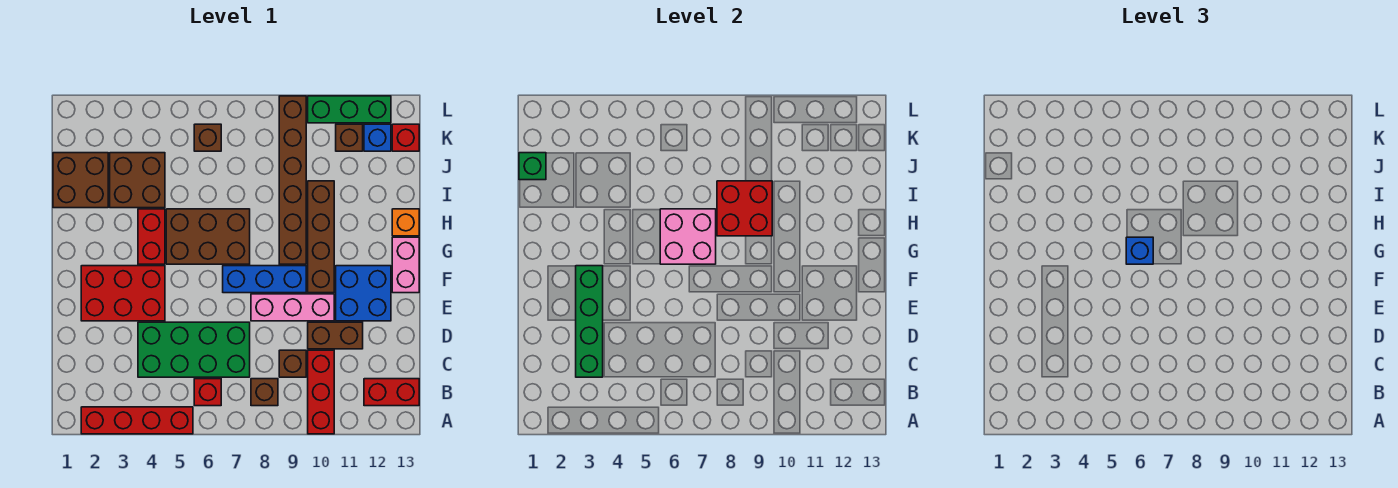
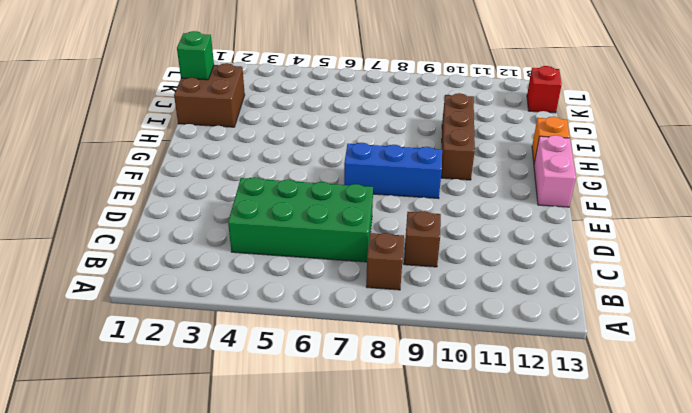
brown brick G10:I10 level 1 -> brown brick F10:I10 level 1
none -> red brick A2:A5 level 1
none -> red brick A10:C10 level 1
none -> red brick B6 level 1
none -> red brick B12:B13 level 1

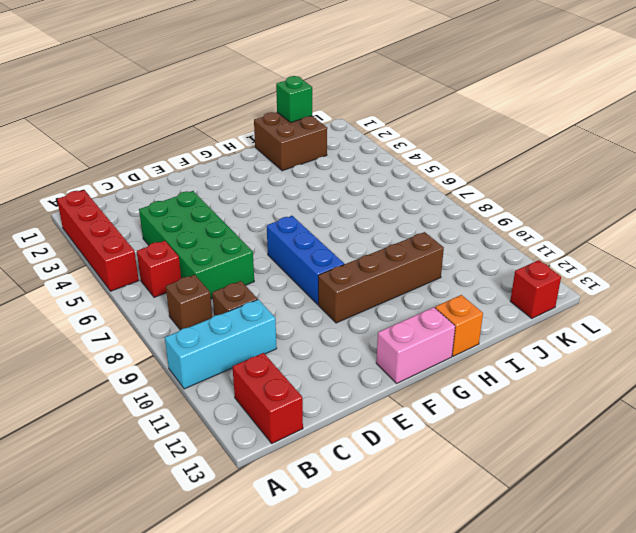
cyan brick A10:C10 level 1 -> red brick A10:C10 level 1
none -> brown brick D10:D11 level 1
none -> red brick E2:F4 level 1
none -> pink brick E8:E10 level 1
none -> blue brick E11:F12 level 1

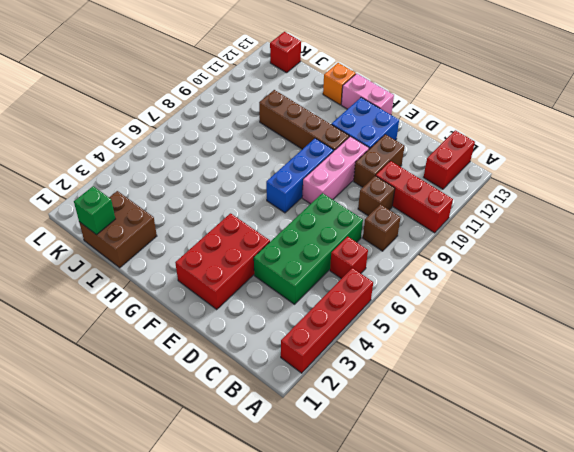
none -> red brick G4:H4 level 1
none -> brown brick G5:H7 level 1
none -> brown brick G9:L9 level 1
none -> brown brick I3:J4 level 1

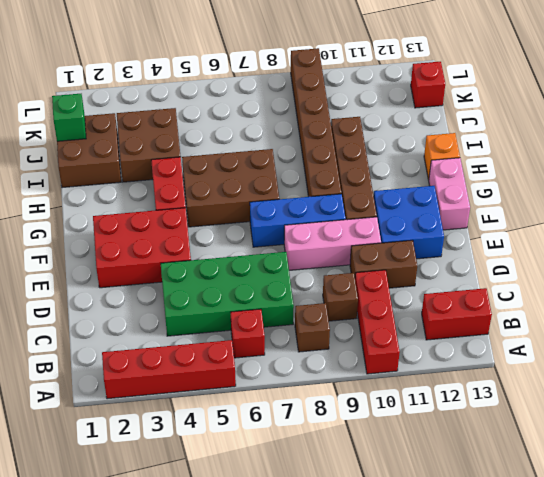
none -> brown brick K6 level 1
none -> brown brick K11 level 1
none -> blue brick K12 level 1
none -> green brick L10:L12 level 1

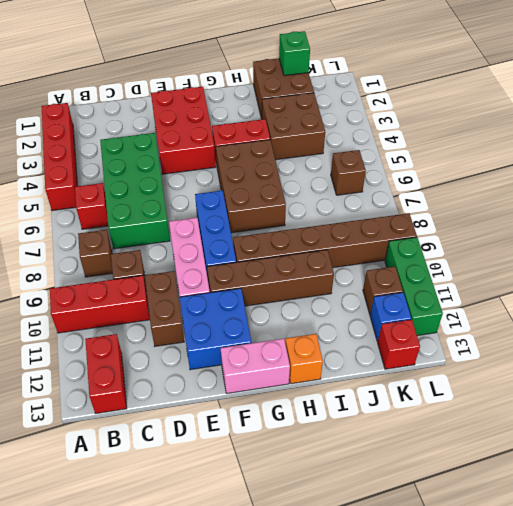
none -> green brick C3:F3 level 2
none -> pink brick G6:H7 level 2
none -> red brick H8:I9 level 2
none -> blue brick G6 level 3

